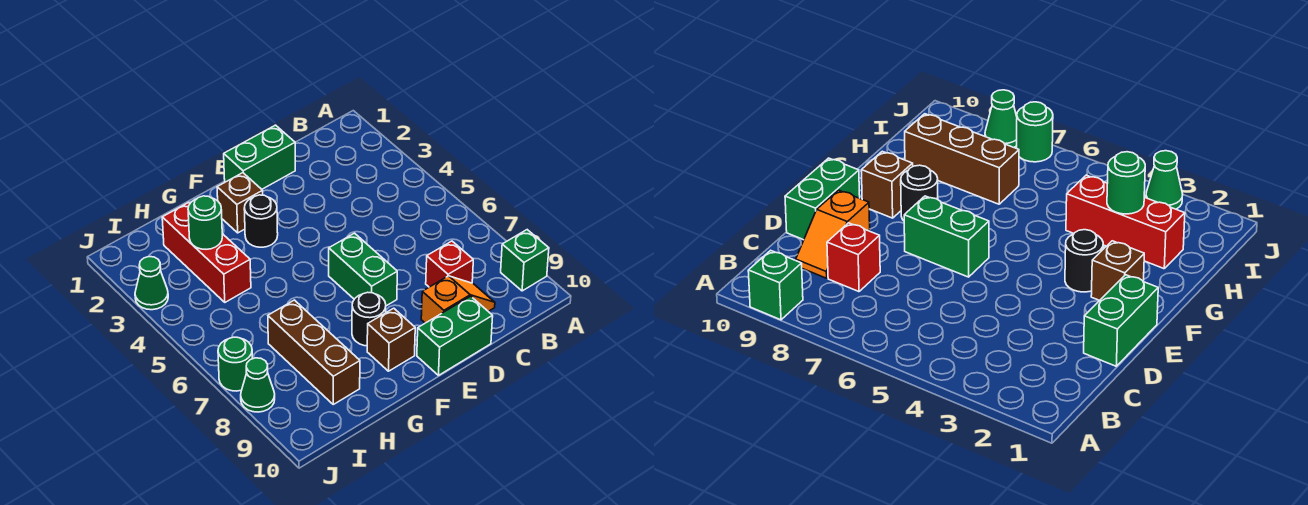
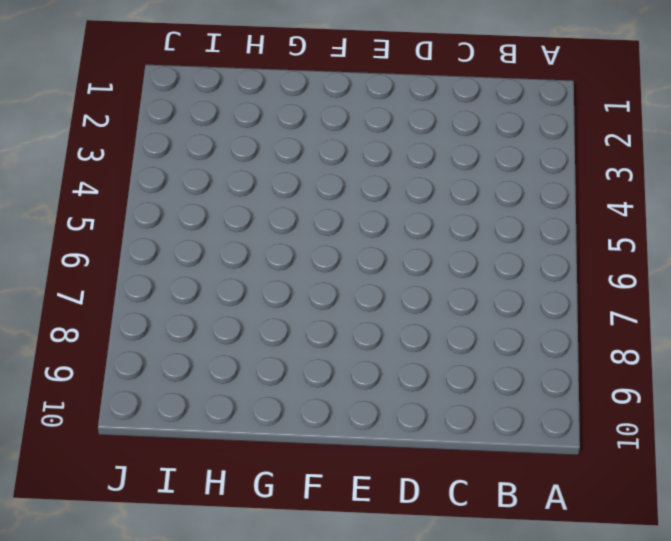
none -> green brick A9 level 1
none -> red brick C8 level 1
none -> orange slope C9:D9 level 1 top D

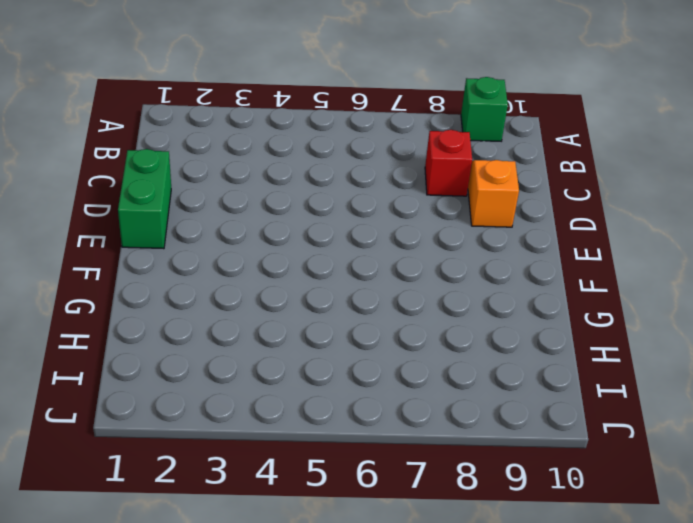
none -> green brick D10:E10 level 1
none -> green brick E6:E7 level 1
none -> brown brick F2 level 1

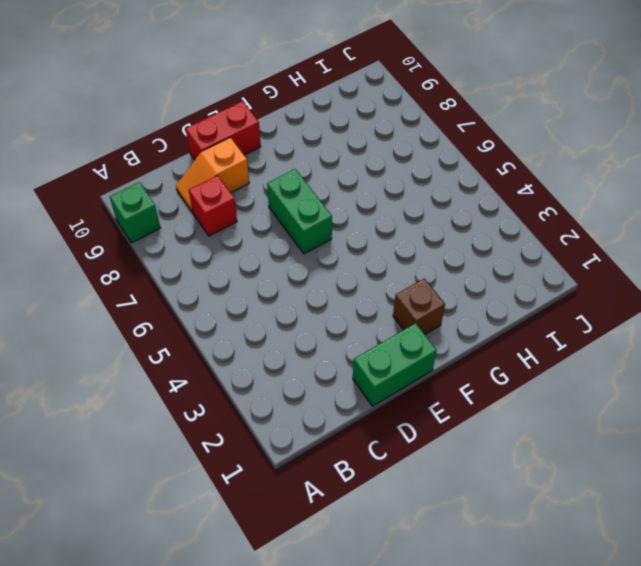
red brick D10:E10 level 1 -> green brick D10:E10 level 1
none -> black round brick F3 level 1
none -> black round brick F8 level 1
none -> brown brick F9 level 1

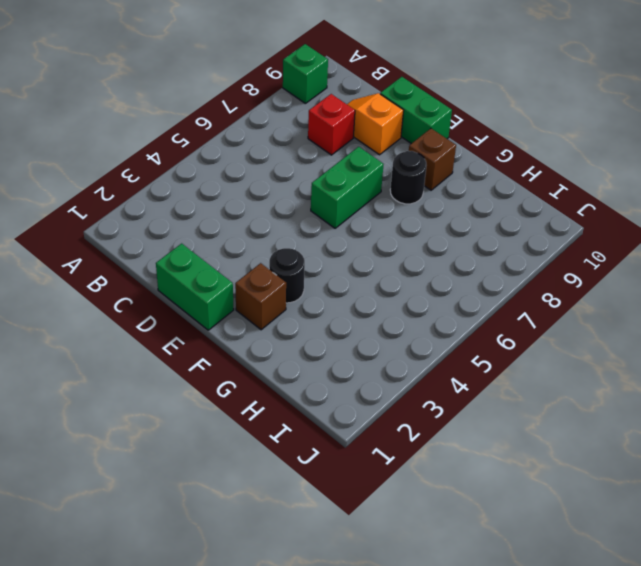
none -> red brick H2:H4 level 1
none -> brown brick H7:H9 level 1
none -> green cone J3 level 1

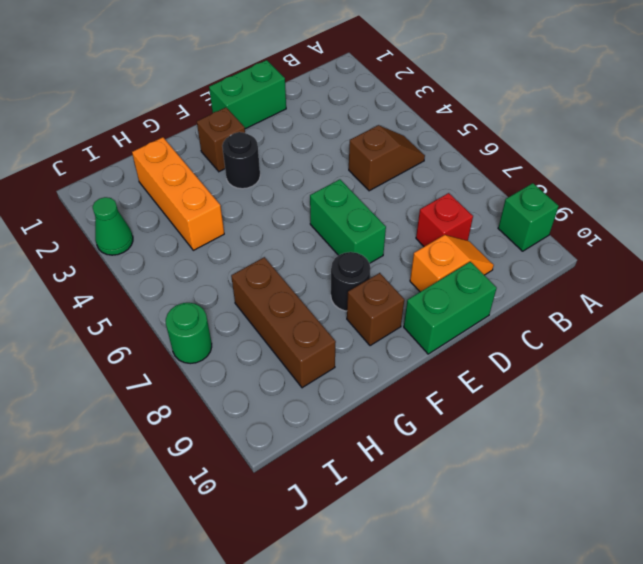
brown slope B5:C5 level 1 top C -> none
orange brick H2:H4 level 1 -> red brick H2:H4 level 1
none -> green cone J8 level 1
none -> green round brick H3 level 2

